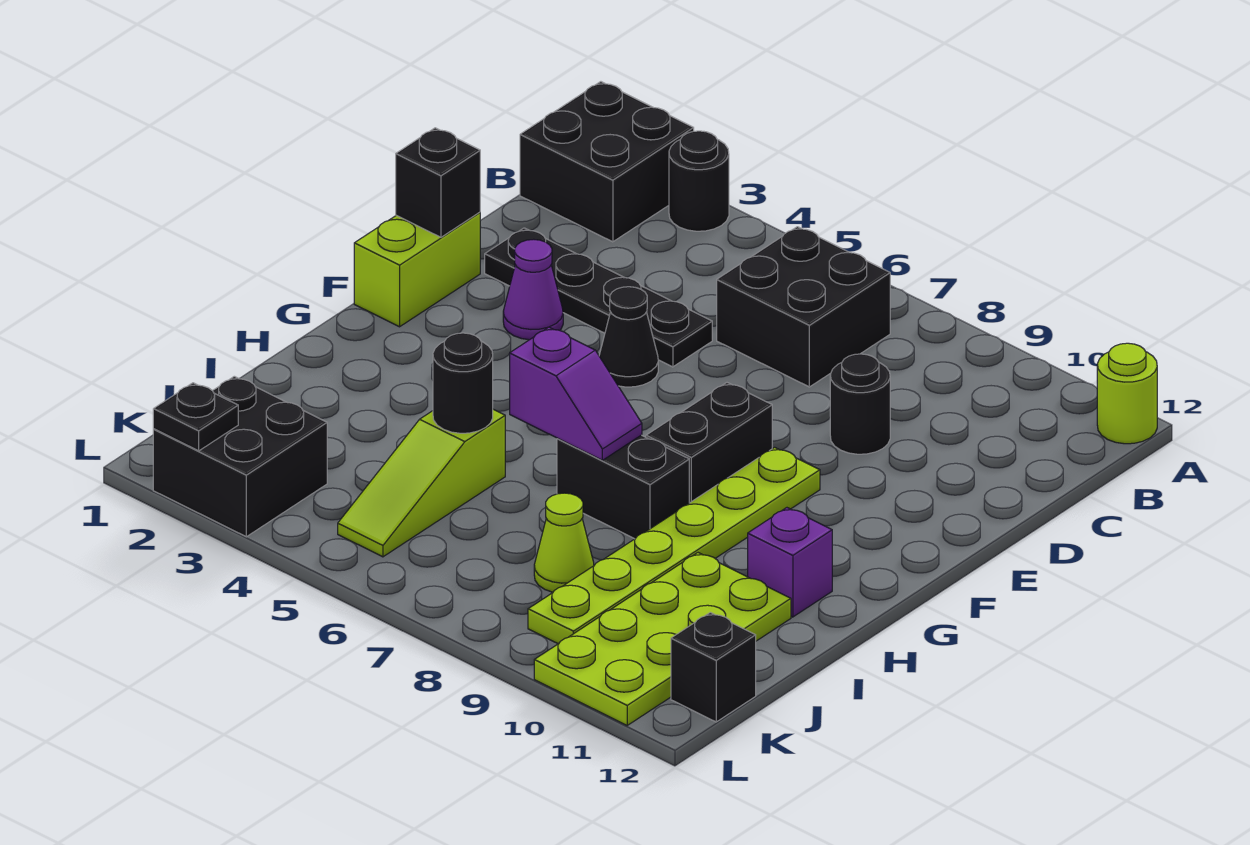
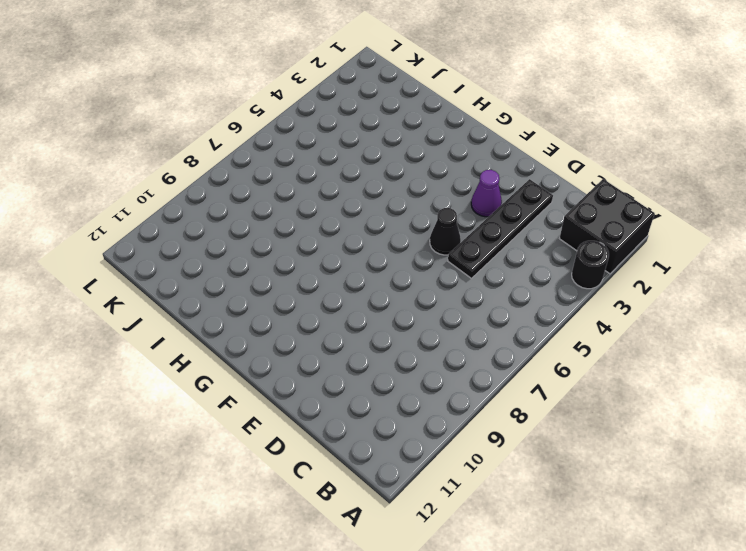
none -> lime round brick A12 level 1
none -> black brick B6:C7 level 1
none -> black round brick D9 level 1

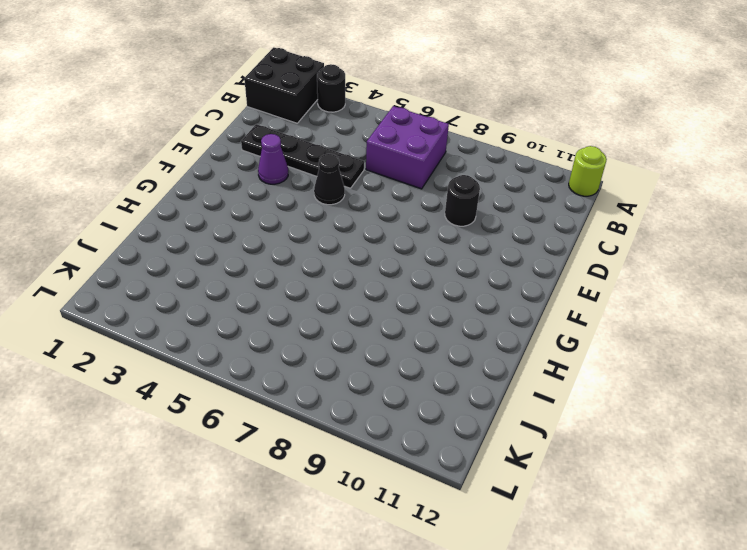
purple brick B6:C7 level 1 -> black brick B6:C7 level 1
none -> lime brick E1:F1 level 1
none -> black brick F8:G8 level 1
none -> lime plate F9:K9 level 1

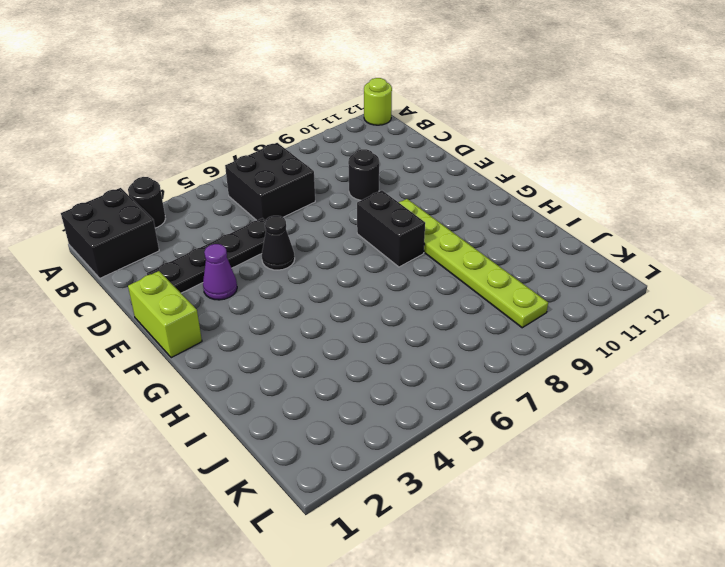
none -> black brick H7:H8 level 1
none -> purple brick H11 level 1
none -> lime slope I5:K5 level 1 top I

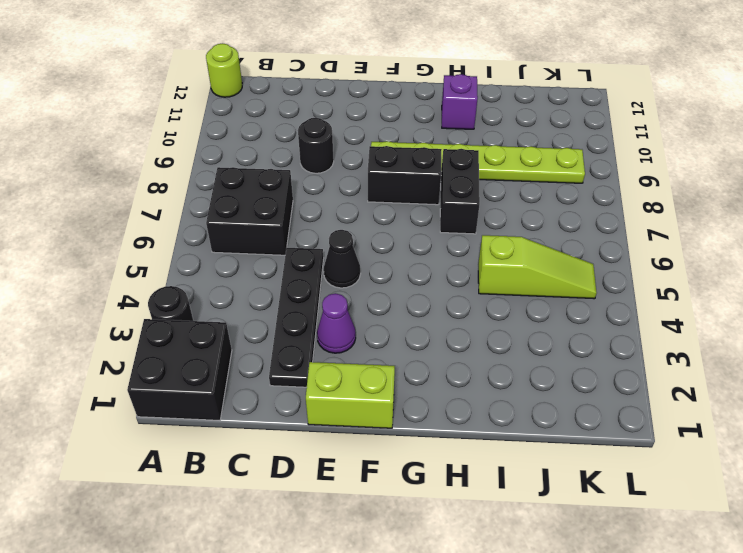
none -> lime plate I10:L11 level 1
none -> lime cone J8 level 1
none -> black brick K2:L3 level 1

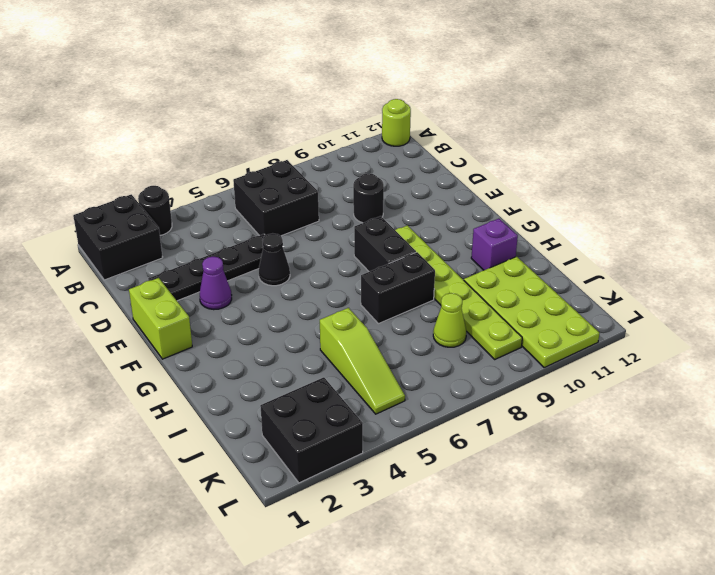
none -> black brick K12 level 1
none -> black brick E1 level 2
none -> purple slope H6:H7 level 2 top 6

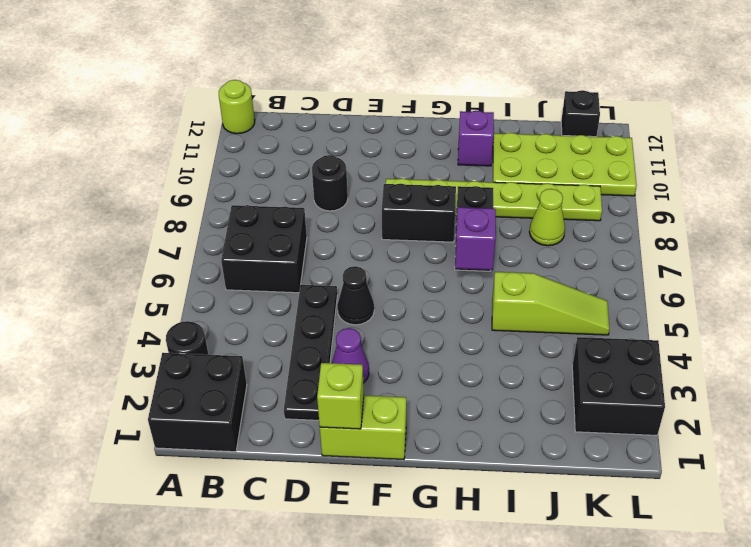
lime brick E1 level 2 -> black brick E1 level 2
none -> black round brick I5 level 2
none -> black plate L2 level 2

